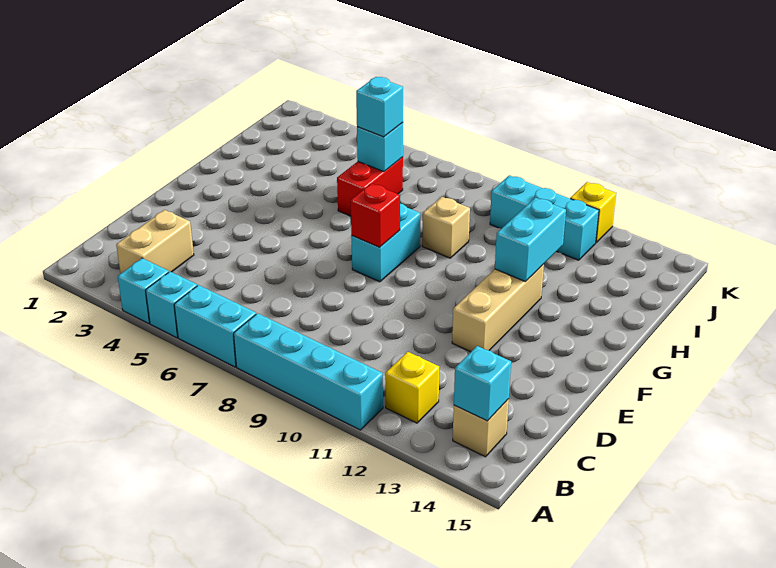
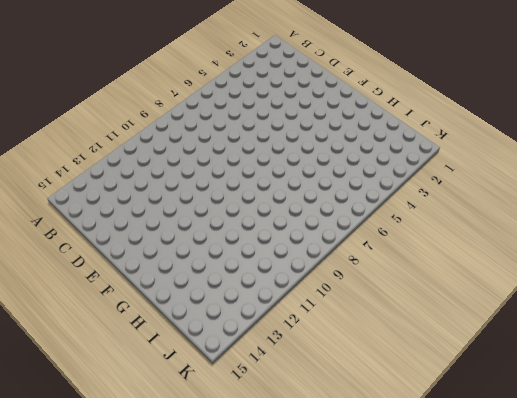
none -> cyan brick A4 level 1
none -> cyan brick A5 level 1
none -> cyan brick A6:A7 level 1

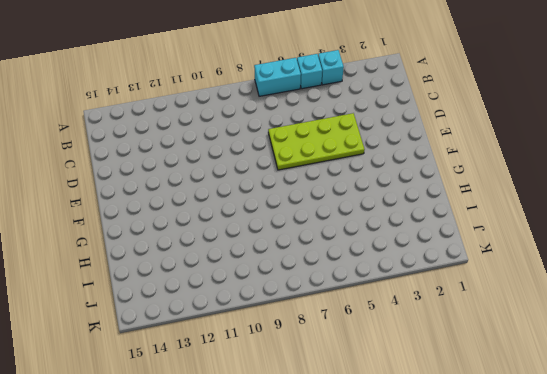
lime plate D4:E7 level 1 -> none
none -> cyan brick A8:A11 level 1
none -> tan brick B3:C3 level 1
none -> yellow brick B12 level 1

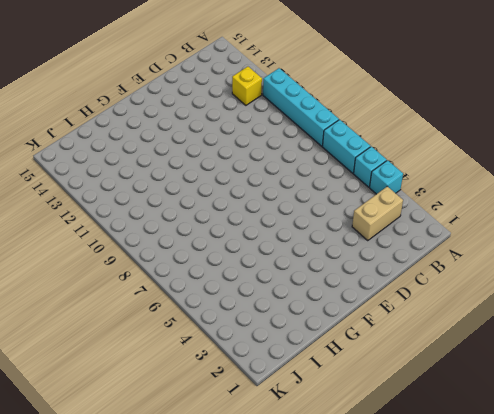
none -> tan brick B14 level 1
none -> tan brick E12:G12 level 1
none -> cyan brick F8:G8 level 1

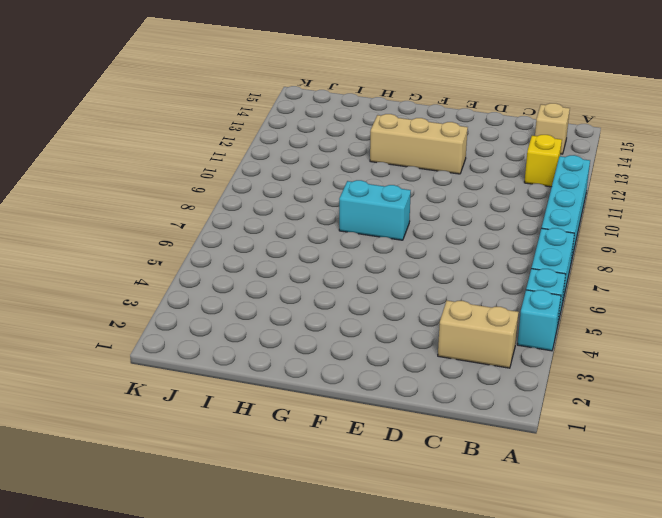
none -> red brick H6:I6 level 1
none -> tan brick H9 level 1
none -> cyan brick J10:J12 level 1

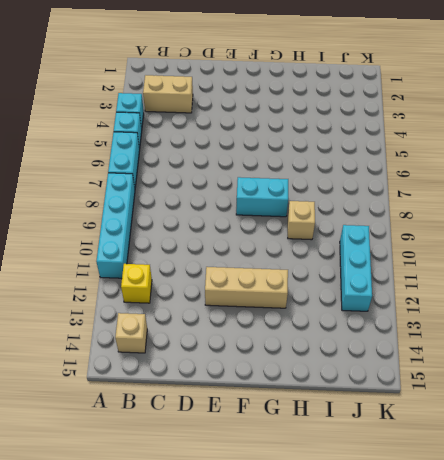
none -> red brick H6:I6 level 1
none -> yellow brick K12 level 1
none -> cyan brick B14 level 2

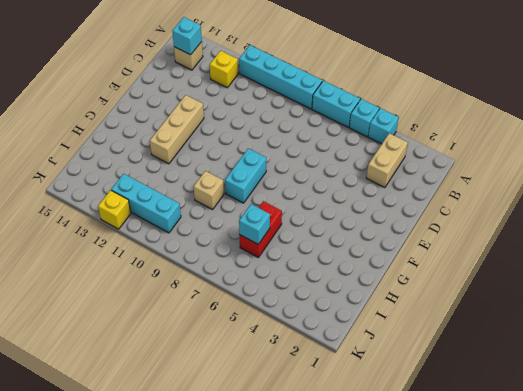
none -> red brick F8 level 2
none -> cyan brick G12:H12 level 2
none -> cyan brick I6 level 3

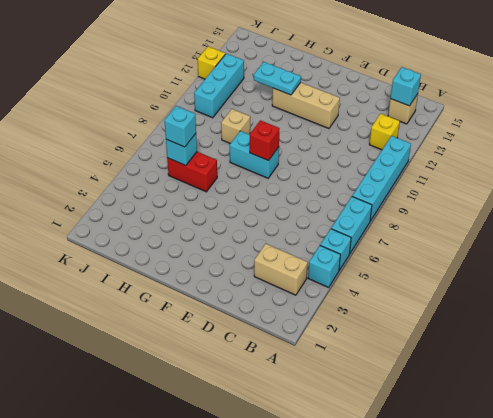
cyan plate G12:H12 level 2 -> cyan brick G12:H12 level 2

